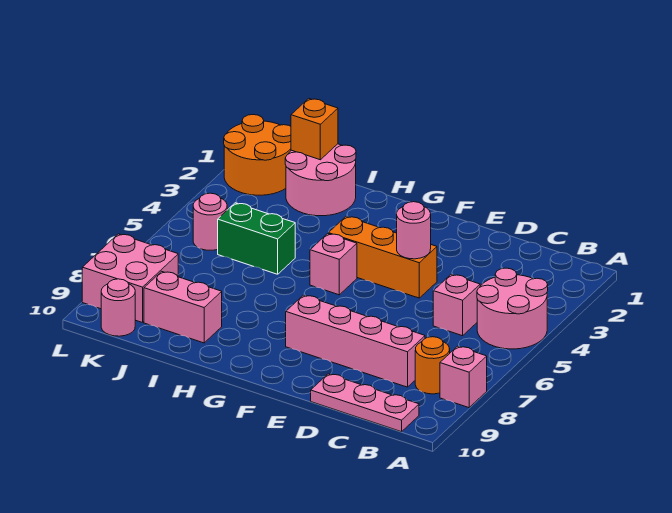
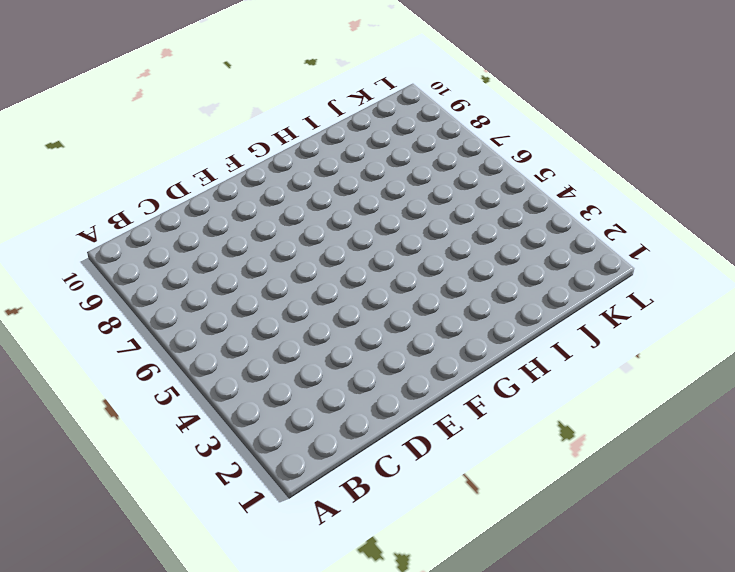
none -> pink round brick A4:B5 level 1
none -> pink brick A8 level 1
none -> orange round brick B8 level 1

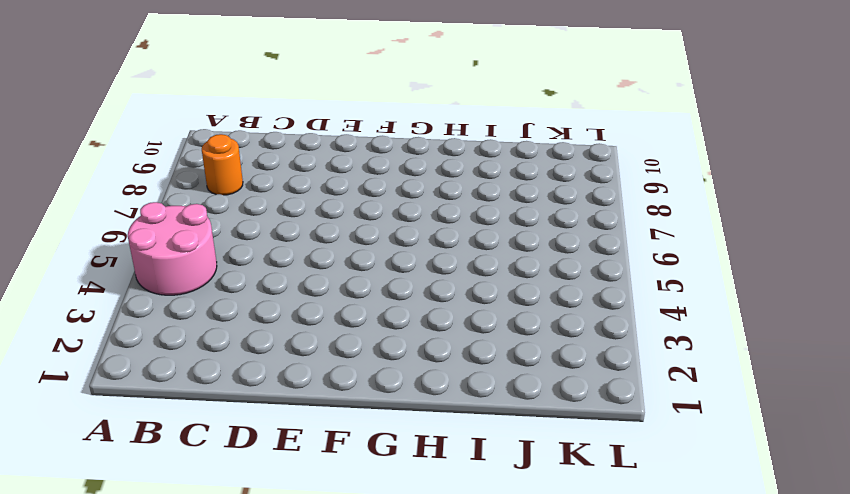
none -> pink brick A8 level 1
none -> pink plate B10:D10 level 1
none -> pink brick C5 level 1

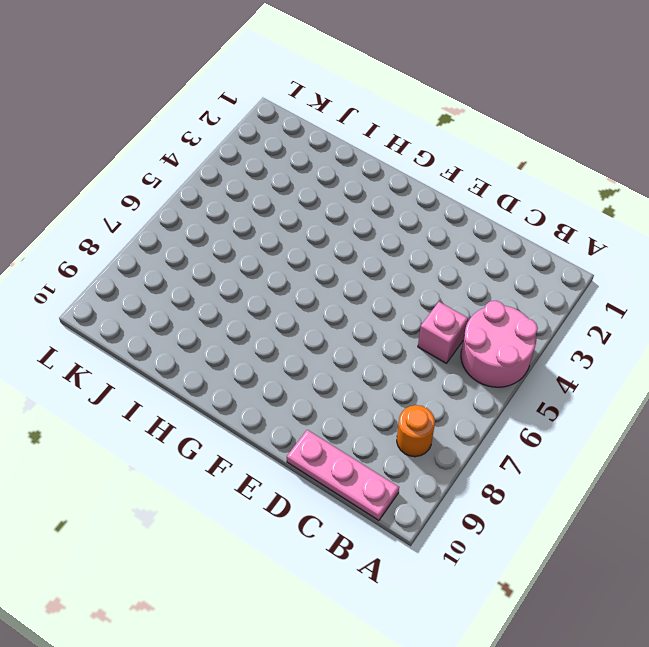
none -> pink brick A8 level 1
none -> pink brick C8:F8 level 1
none -> orange brick E4:G4 level 1

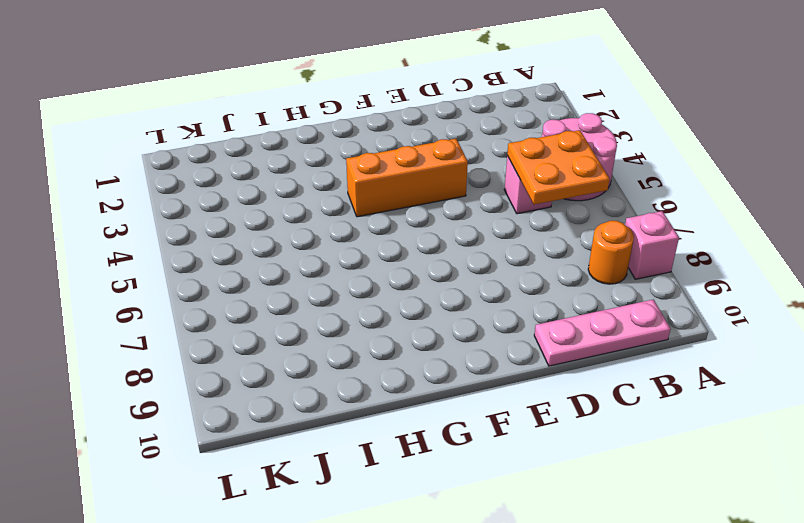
orange plate B5:C6 level 2 -> none
none -> pink brick C8:F8 level 1
none -> pink brick G5 level 1
none -> pink round brick I1:J2 level 1

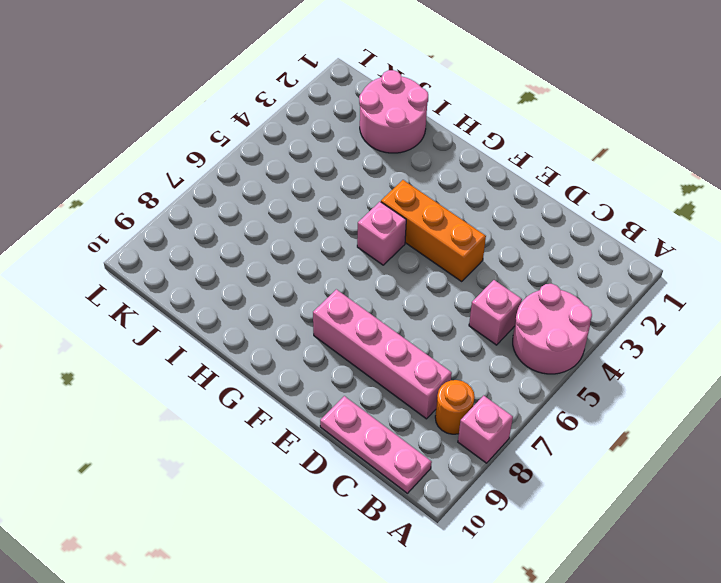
none -> green brick I5:J5 level 1
none -> pink brick I9:J9 level 1
none -> orange round brick K1:L2 level 1

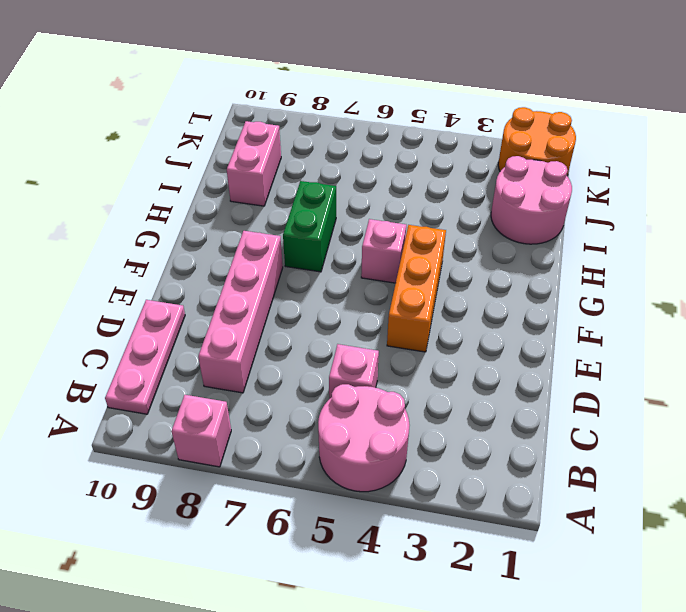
green brick G7:H7 level 1 -> green brick I5:J5 level 1
none -> orange round brick B8 level 1
none -> pink round brick K5 level 1
none -> pink brick K8:L9 level 1

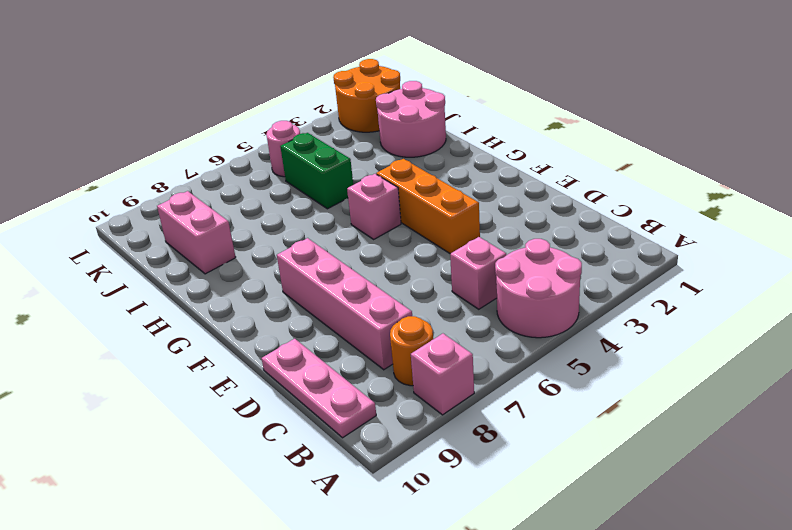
none -> pink brick K8:L9 level 1
none -> pink round brick K10 level 1
none -> pink round brick E4 level 2

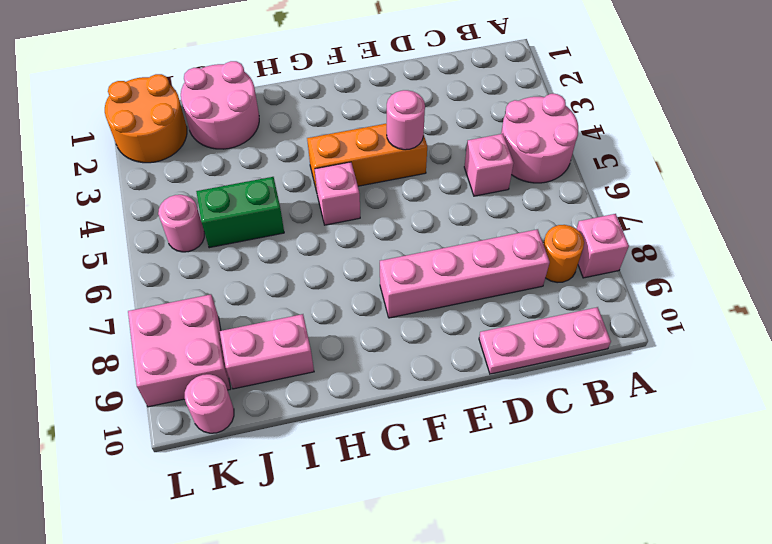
none -> orange brick J1 level 2

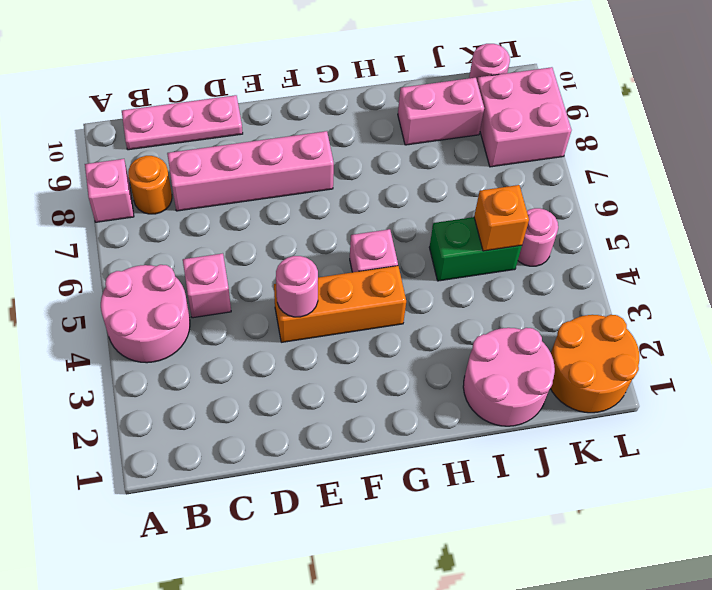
orange brick J5 level 2 -> orange brick J1 level 2

